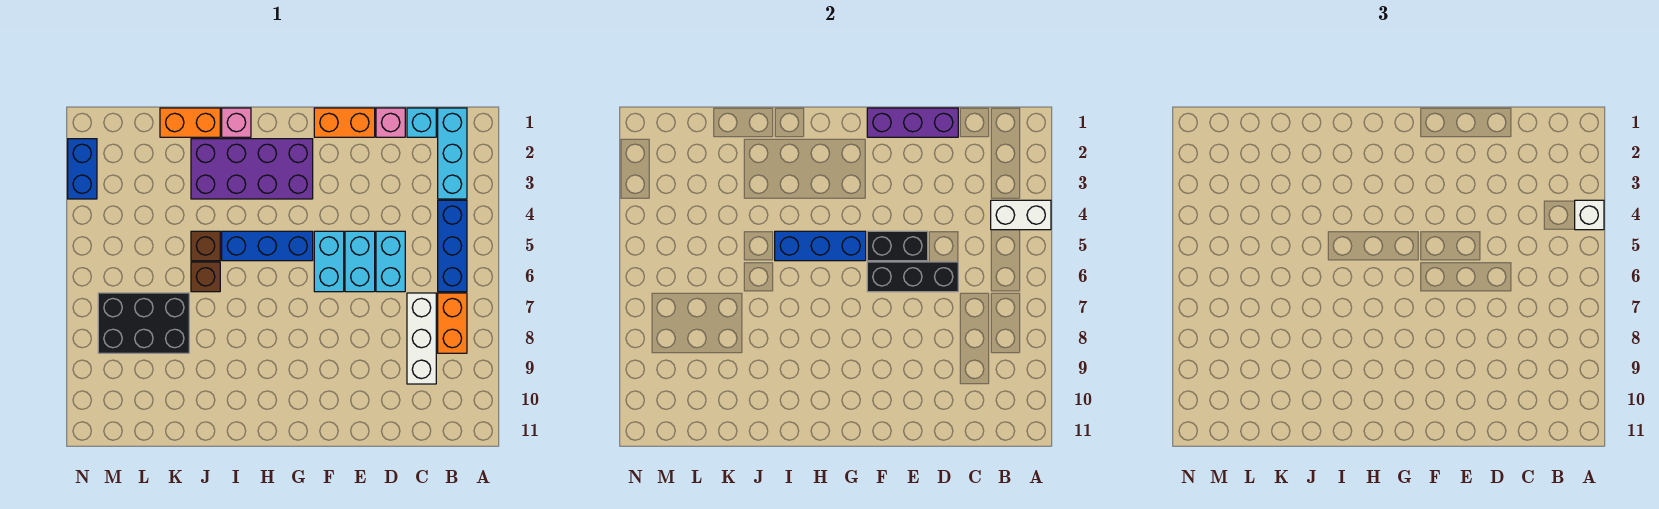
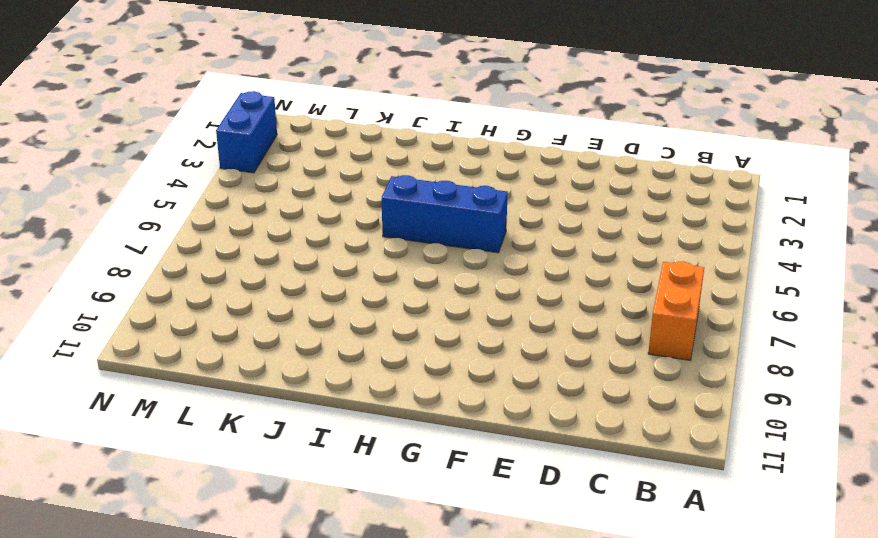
none -> cyan brick B1:B3 level 1
none -> blue brick B4:B6 level 1
none -> cyan brick C1 level 1

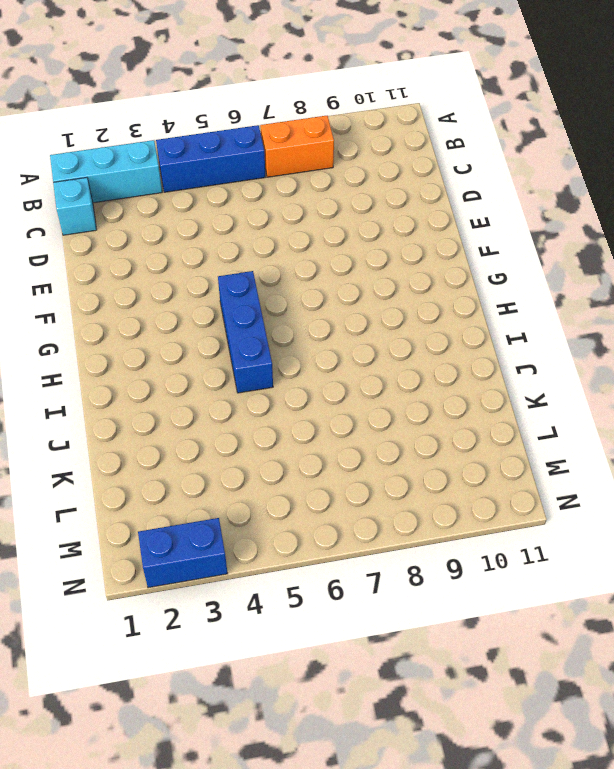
none -> white brick C7:C9 level 1
none -> pink brick D1 level 1
none -> cyan brick D5:D6 level 1

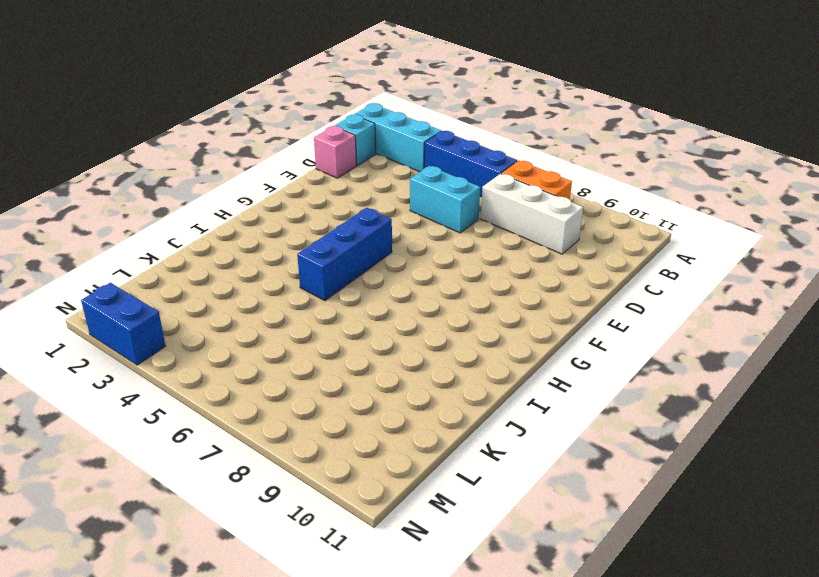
none -> orange brick E1:F1 level 1
none -> cyan brick E5:E6 level 1
none -> cyan brick F5:F6 level 1

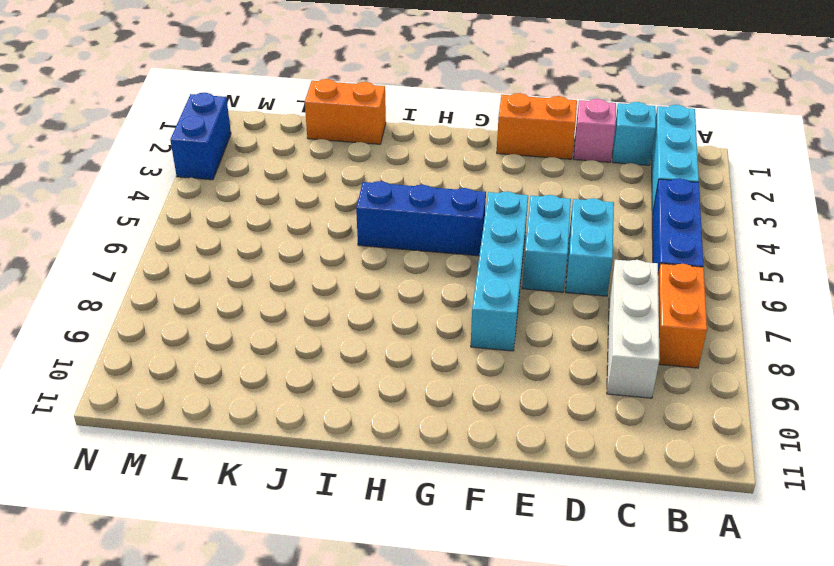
cyan brick F5:F8 level 1 -> cyan brick F5:F6 level 1
none -> purple brick G2:J3 level 1
none -> pink brick I1 level 1
none -> brown brick J5 level 1

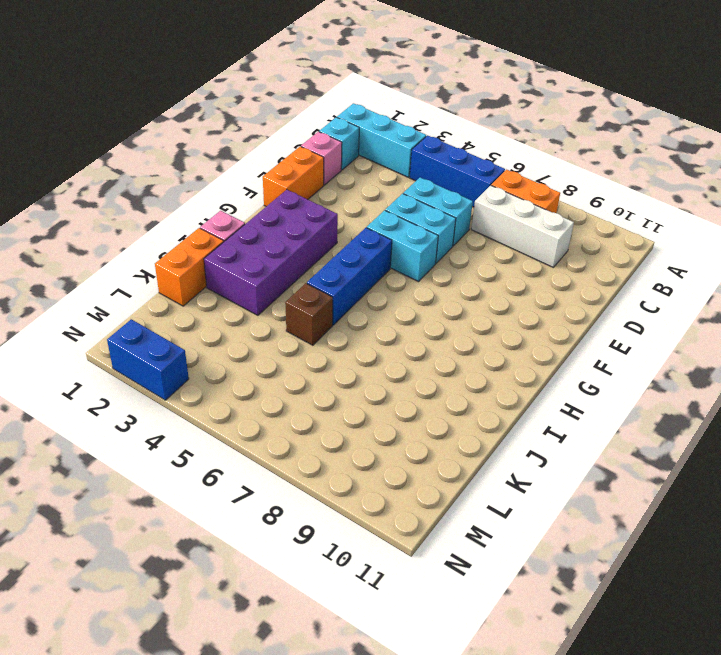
none -> brown brick J6 level 1
none -> black brick K7:M8 level 1
none -> white brick A4:B4 level 2

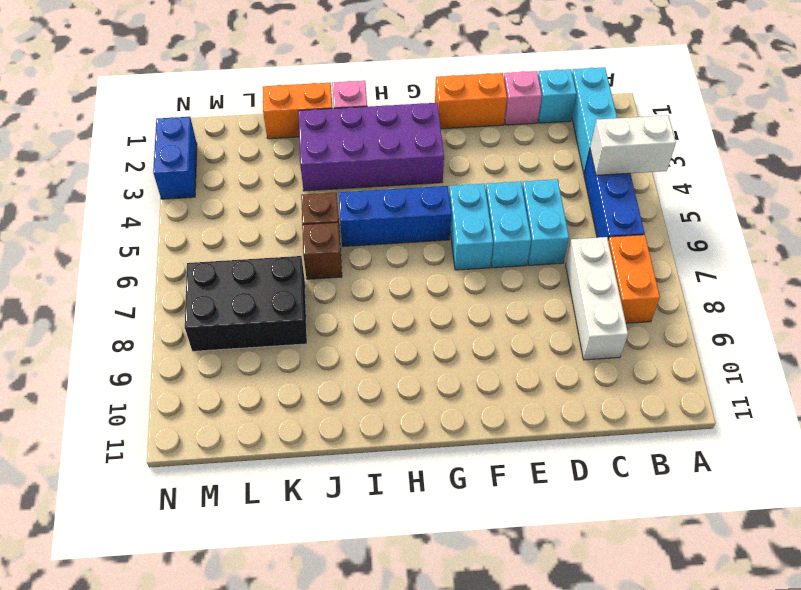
none -> purple brick D1:F1 level 2
none -> black brick D6:F6 level 2
none -> black brick E5:F5 level 2

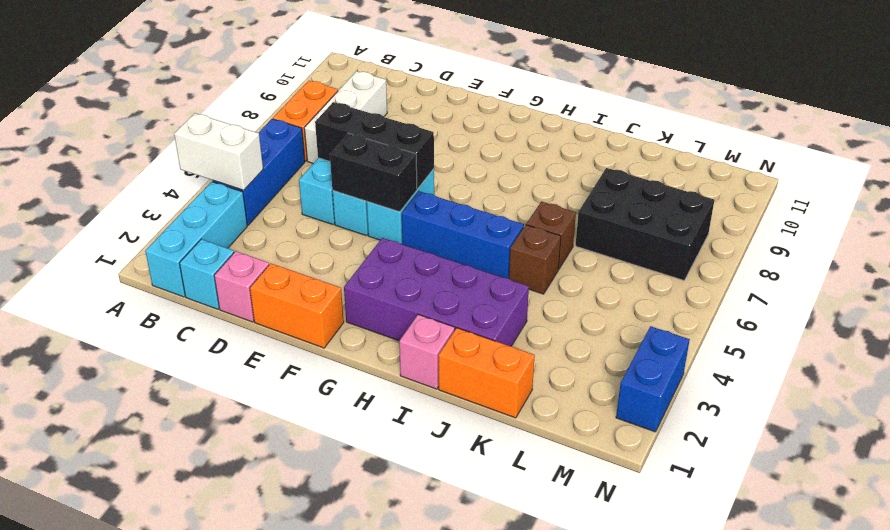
none -> purple brick D1:F1 level 2
none -> blue brick G5:I5 level 2
none -> white brick A4 level 3

